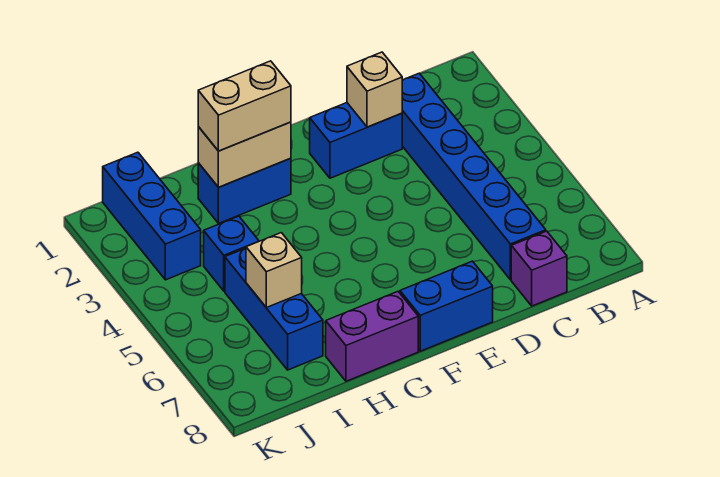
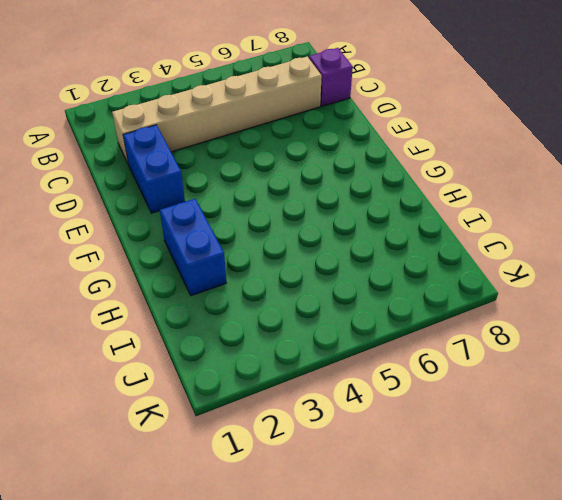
tan brick C2:C7 level 1 -> blue brick C2:C7 level 1
none -> blue brick E8:F8 level 1
none -> purple brick G8:H8 level 1
none -> blue brick I4 level 1

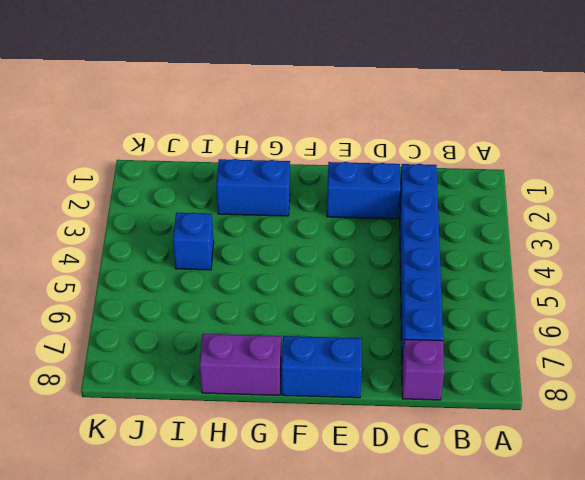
none -> blue brick I5:I7 level 1
none -> blue brick J1:J3 level 1
none -> tan brick D2 level 2

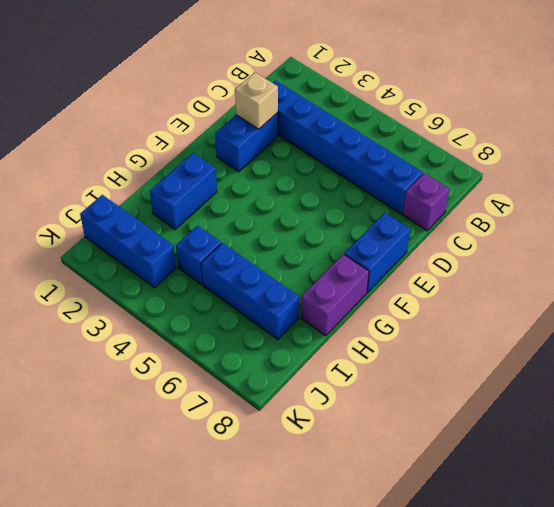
none -> tan brick G2:H2 level 2
none -> tan brick I6 level 2
none -> tan brick G2:H2 level 3

